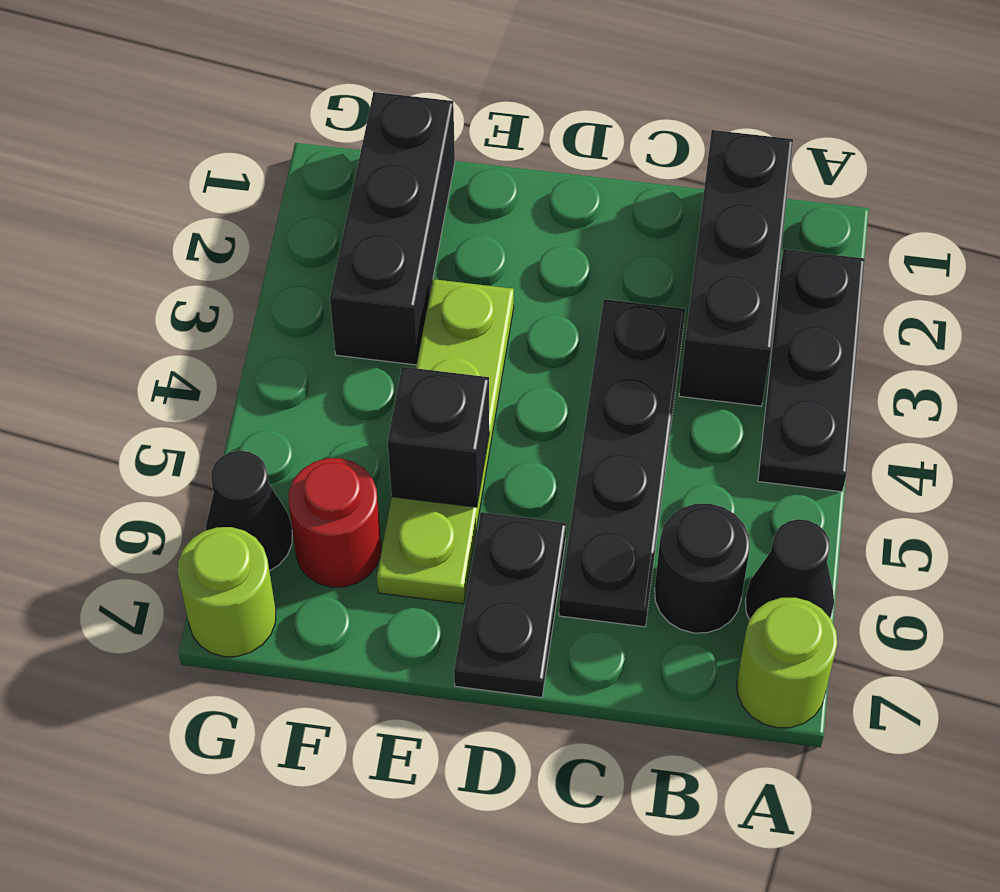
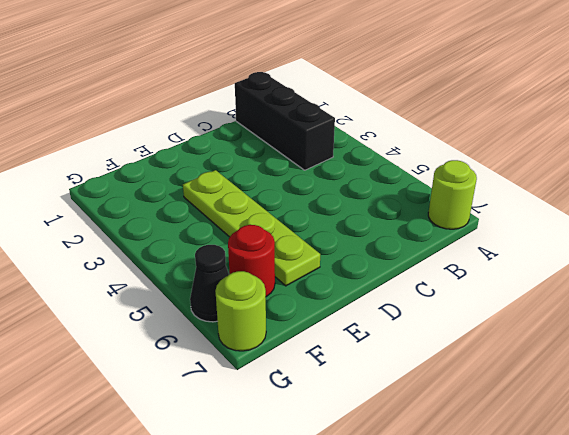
none -> black plate A2:A4 level 1
none -> black cone A6 level 1
none -> black round brick B6 level 1

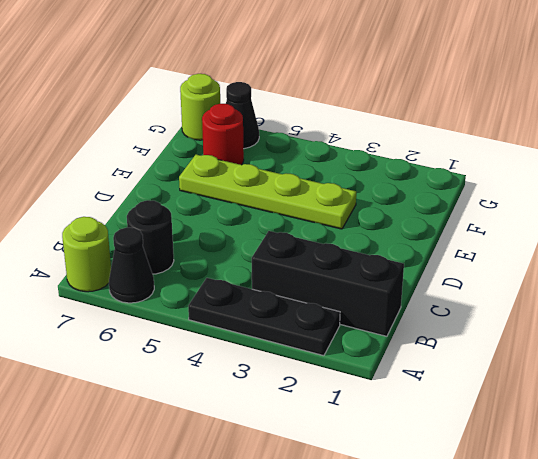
none -> black plate C3:C6 level 1
none -> black plate D6:D7 level 1
none -> black brick F1:F3 level 1

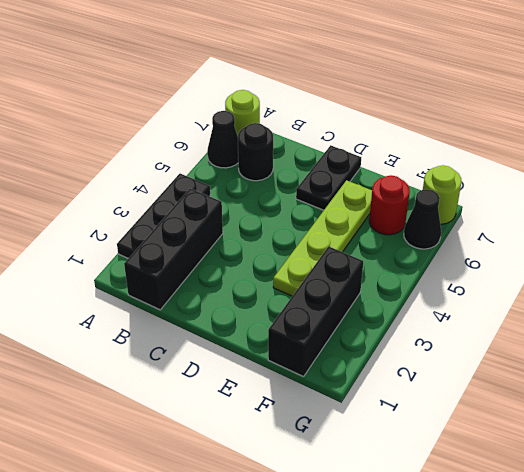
none -> black plate C3:C6 level 1
none -> black brick E5 level 2

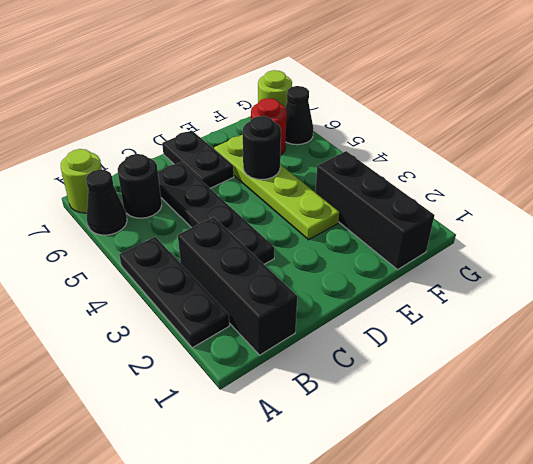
black round brick E5 level 2 -> black brick E5 level 2

